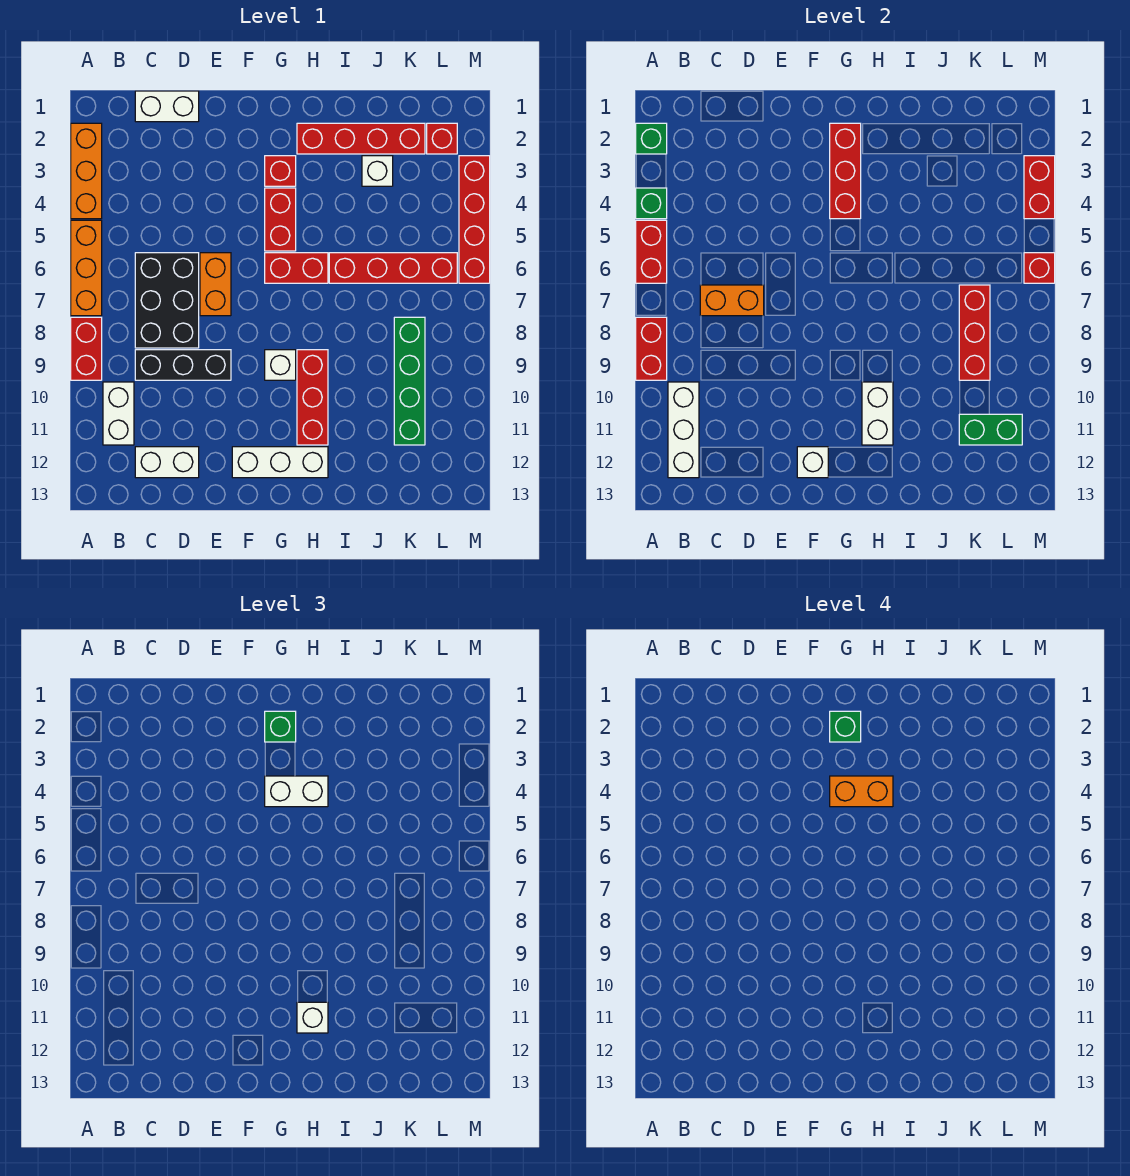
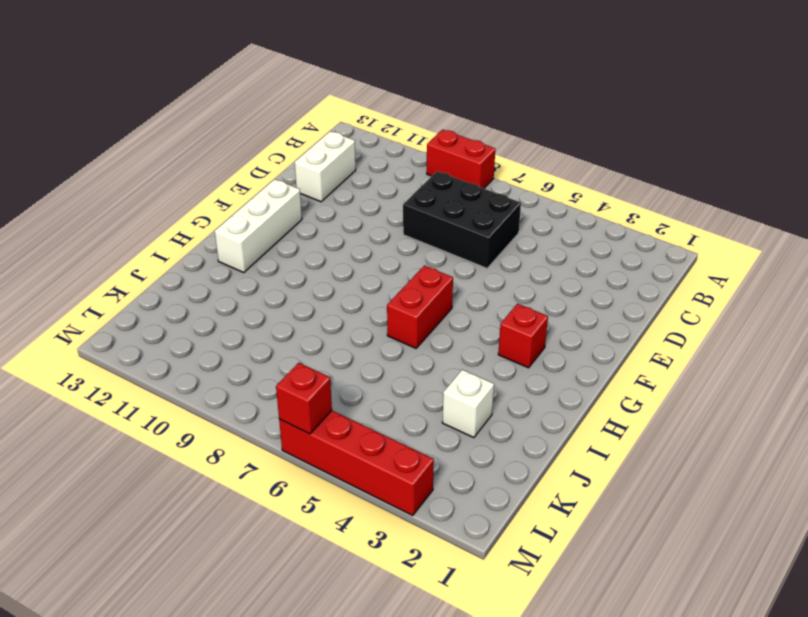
none -> orange brick A2:A4 level 1
none -> orange brick A5:A7 level 1
none -> white brick B10:B11 level 1
none -> white brick C1:D1 level 1

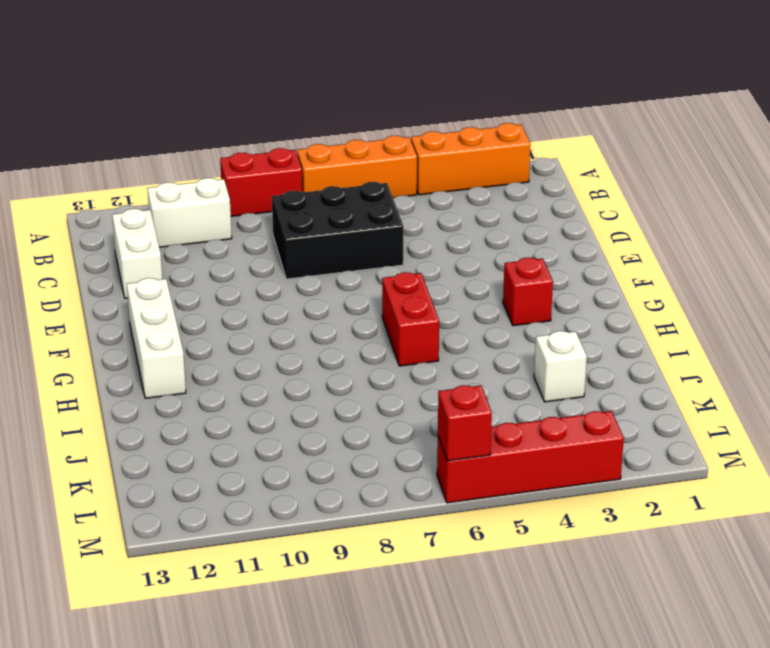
none -> white brick C1:D1 level 1
none -> black brick C9:E9 level 1
none -> orange brick E6:E7 level 1
none -> red brick G4:G5 level 1

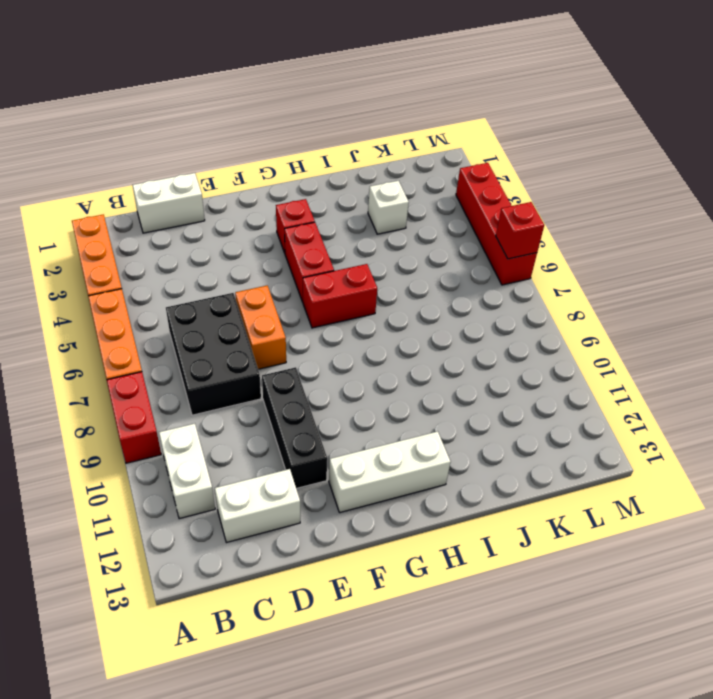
black brick E9:E11 level 1 -> black brick C9:E9 level 1
none -> white brick G9 level 1
none -> red brick H2:K2 level 1
none -> red brick H9:H11 level 1
none -> red brick I6:L6 level 1

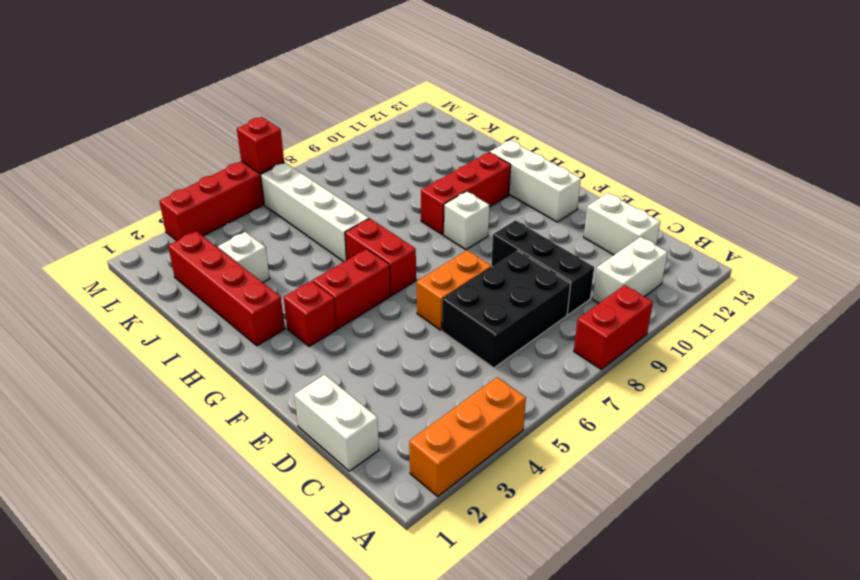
white brick I6:L6 level 1 -> red brick I6:L6 level 1
none -> orange brick A5:A7 level 1
none -> green brick K8:K11 level 1
none -> red brick L2 level 1
none -> green brick A2 level 2

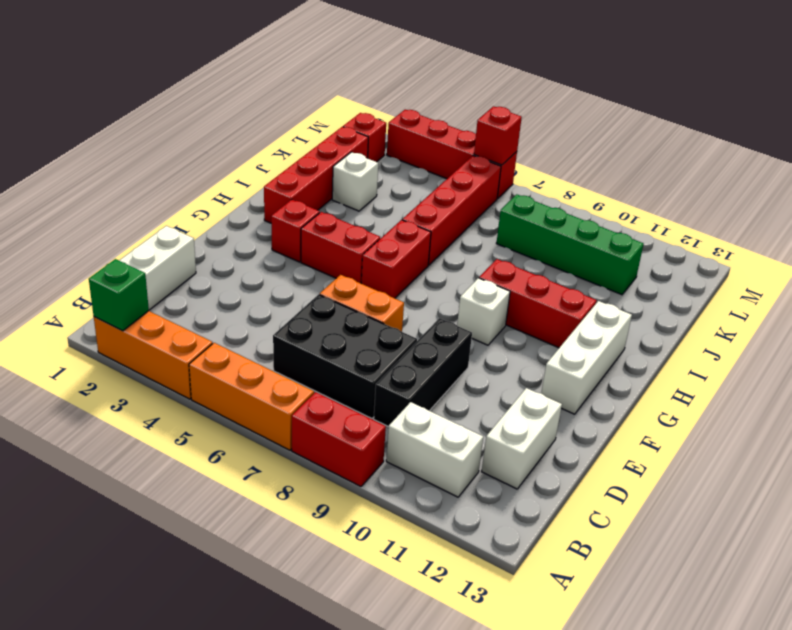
none -> green brick A4 level 2
none -> red brick A5:A6 level 2
none -> red brick A8:A9 level 2
none -> white brick B10:B12 level 2

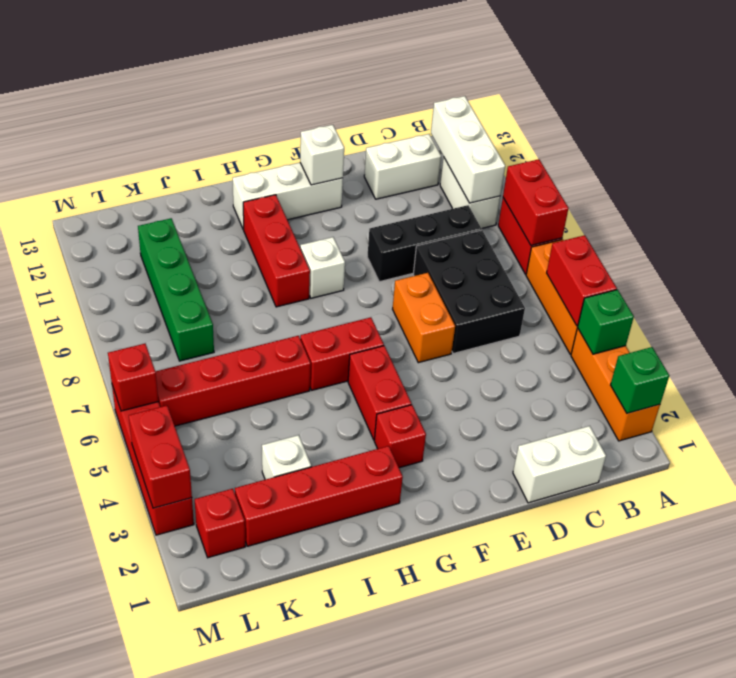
none -> orange brick C7:D7 level 2
none -> red brick G2:G4 level 2
none -> white brick H10:H11 level 2
none -> red brick K7:K9 level 2

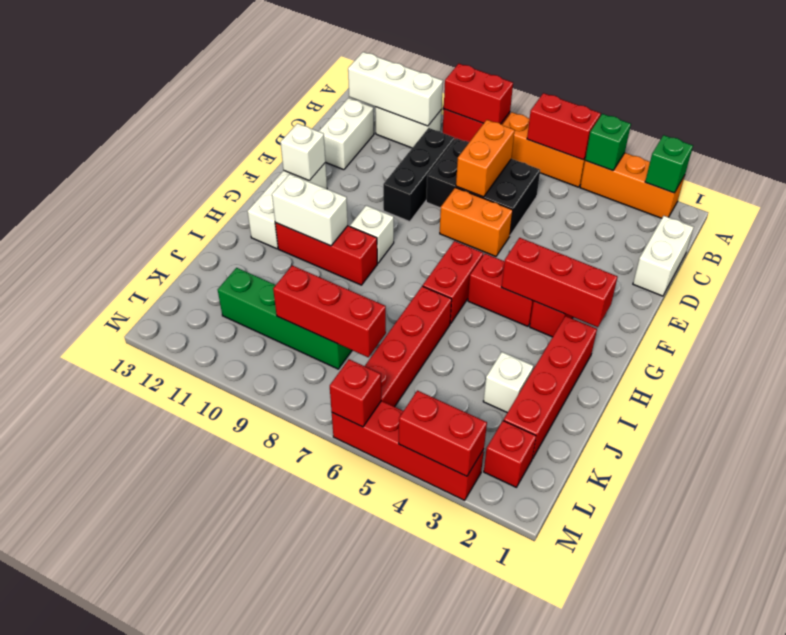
none -> green brick K11:L11 level 2
none -> green brick G2 level 3
none -> white brick G4:H4 level 3
none -> white brick H11 level 3

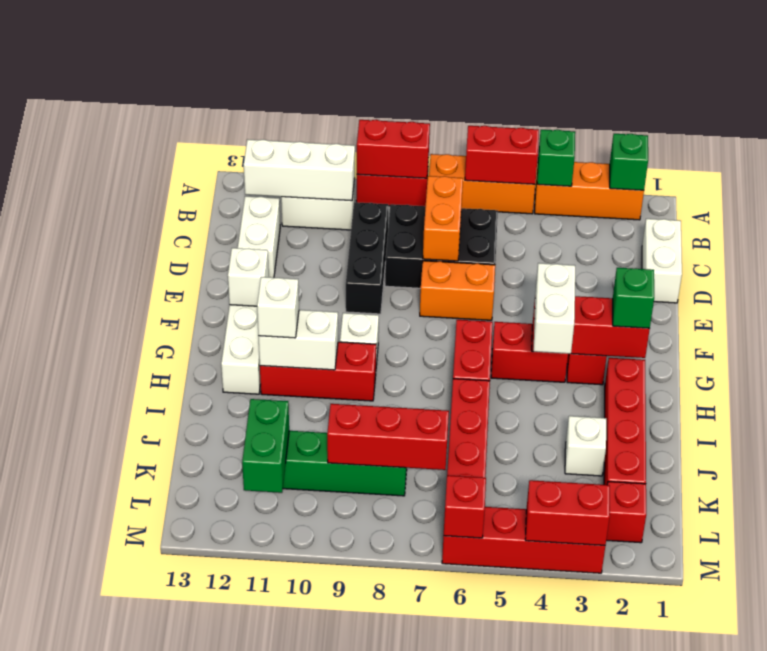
none -> green brick G2 level 4
none -> orange brick G4:H4 level 4

